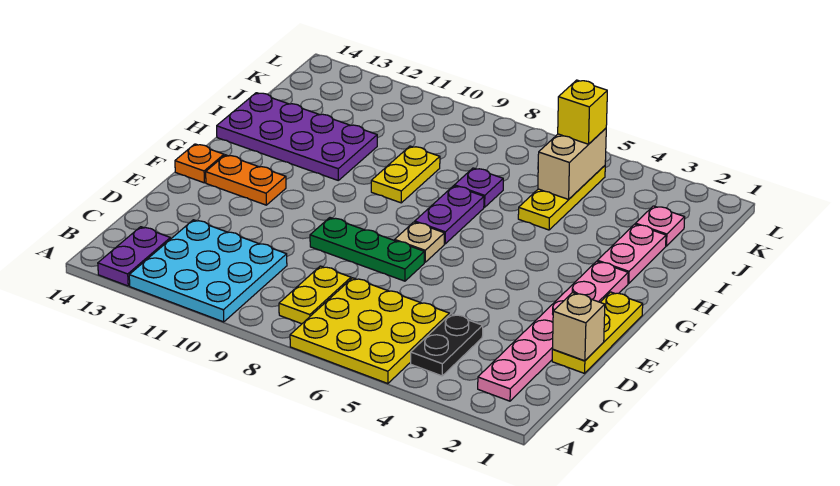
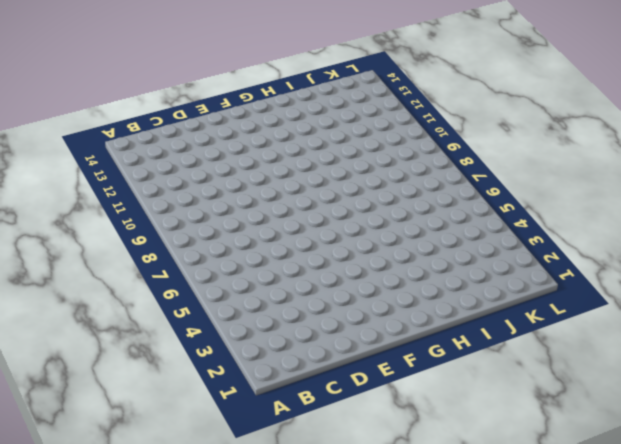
none -> yellow plate A5:C7 level 1
none -> cyan plate A10:C12 level 1
none -> purple plate A13:B13 level 1

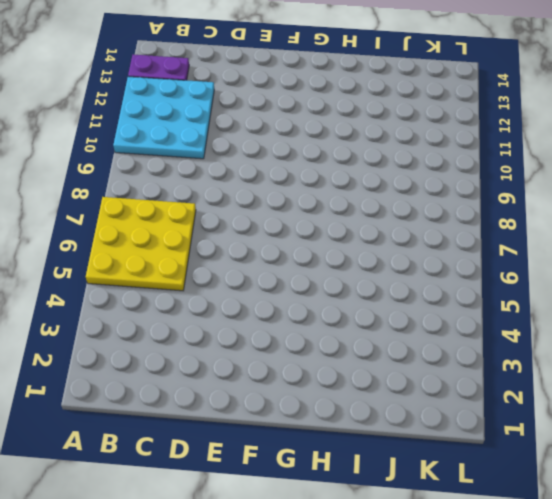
none -> pink plate B2:G2 level 1
none -> black plate B4:C4 level 1
none -> yellow plate B8:C8 level 1

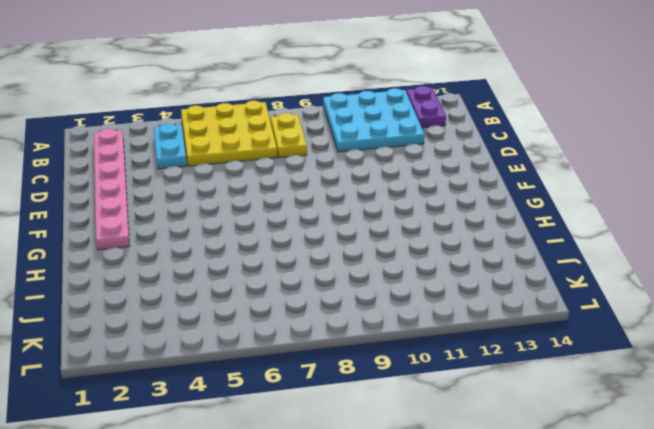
cyan plate B4:C4 level 1 -> black plate B4:C4 level 1
none -> yellow plate D1:F1 level 1
none -> green plate E7:E9 level 1
none -> tan plate F7 level 1

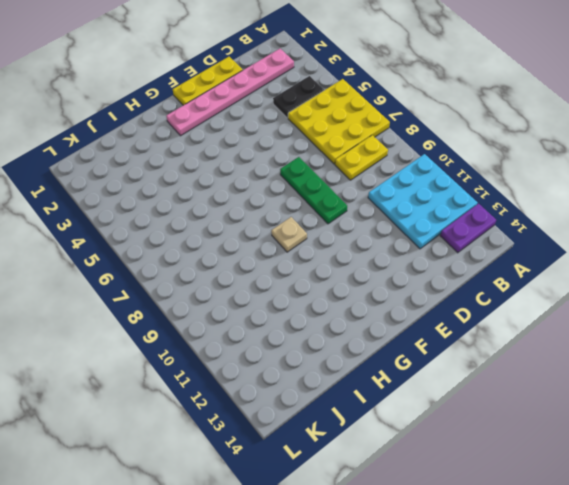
tan plate G9 level 1 -> tan plate F7 level 1
none -> orange plate F12:F13 level 1
none -> orange plate F14 level 1
none -> purple plate G7:H7 level 1

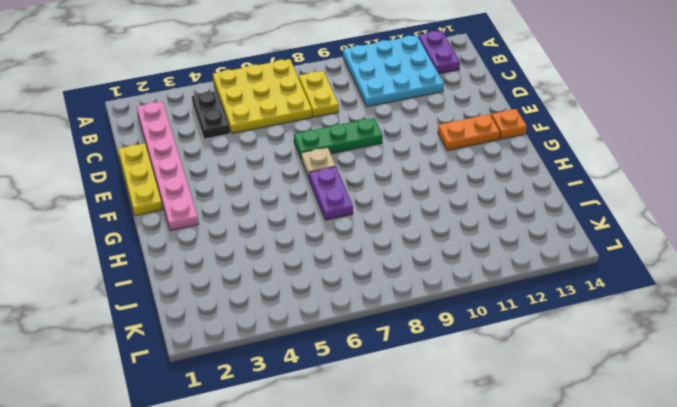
none -> pink plate H2:I2 level 1
none -> yellow plate H9:I9 level 1
none -> purple plate H11:I14 level 1

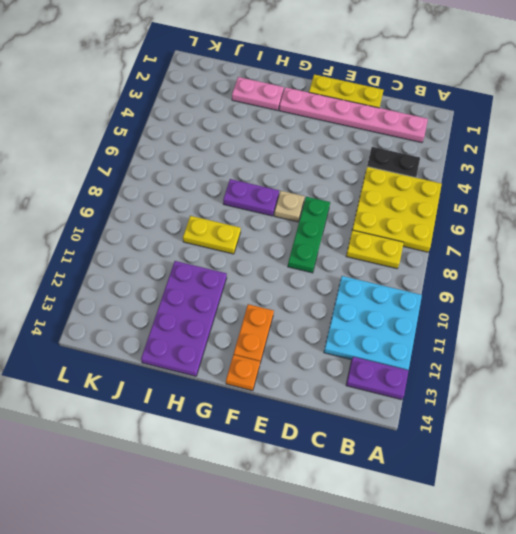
none -> yellow plate I5:K5 level 1
none -> purple plate I7 level 1
none -> pink plate J2 level 1

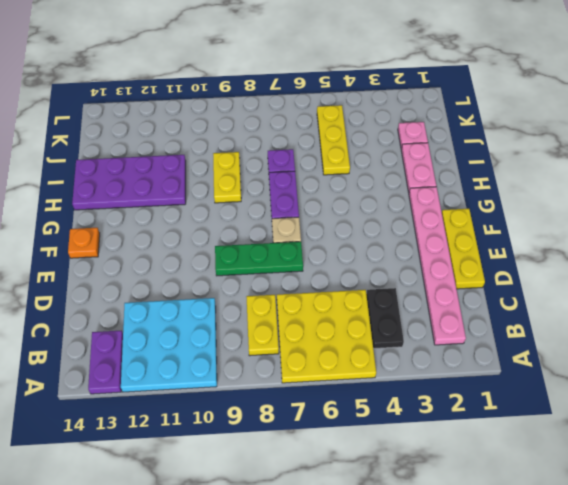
none -> orange plate F12:F13 level 1
none -> tan brick D1 level 2
none -> tan brick J5:K5 level 2

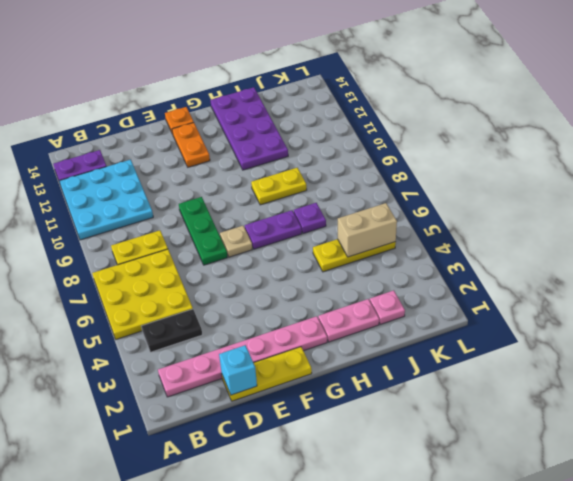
cyan brick D1 level 2 -> tan brick D1 level 2
none -> yellow brick K5 level 3

